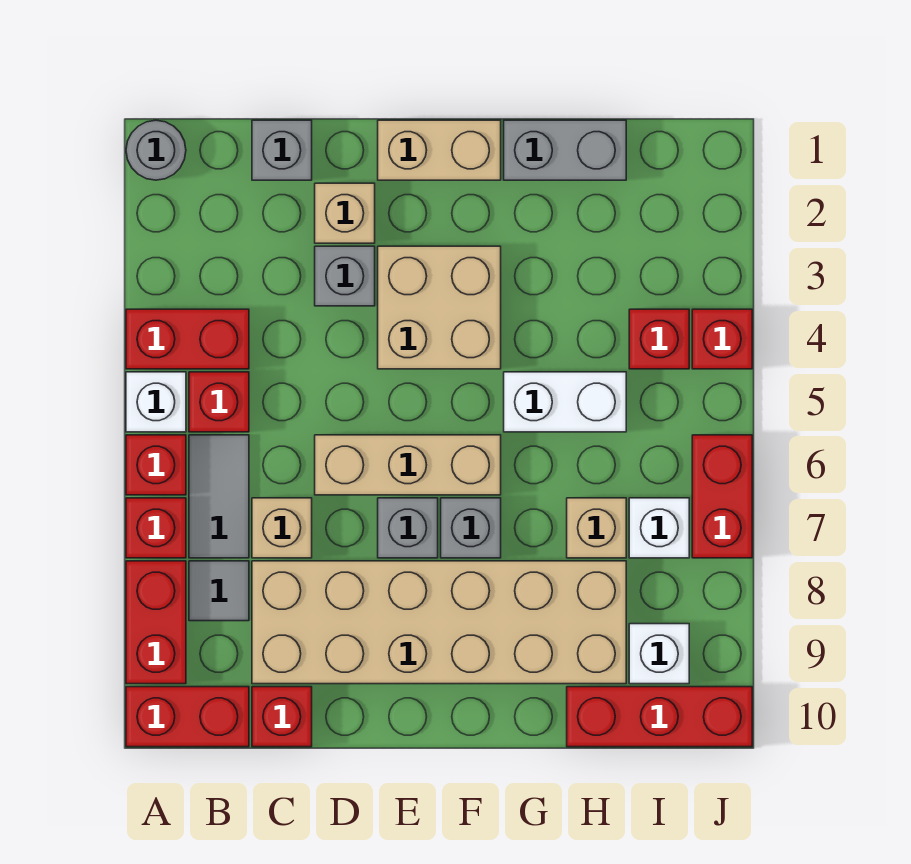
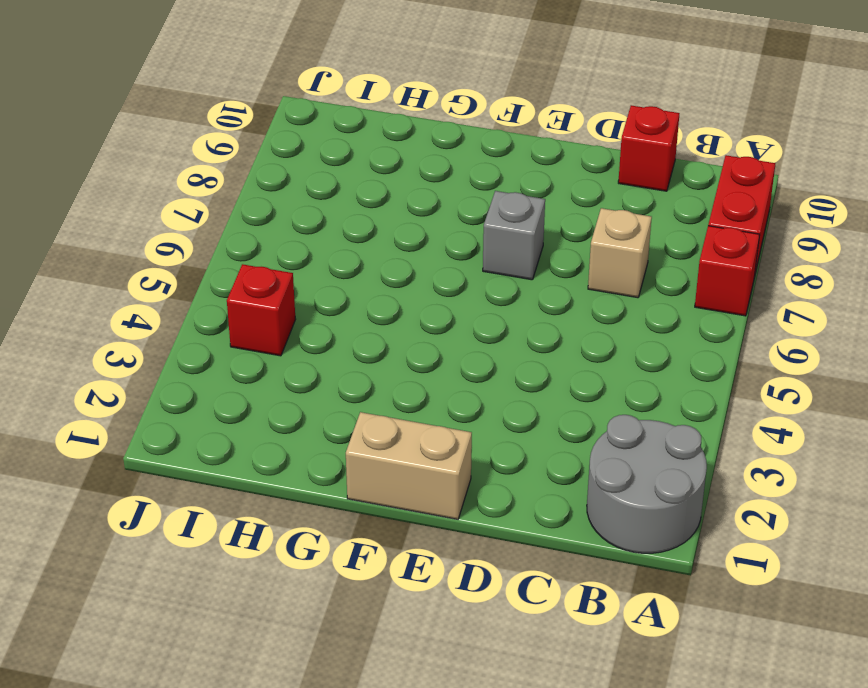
grey round brick A1:B2 level 1 -> grey round brick A1 level 1
none -> red brick A4:B4 level 1
none -> white brick A5 level 1
none -> red brick A6 level 1
none -> red brick A10:B10 level 1

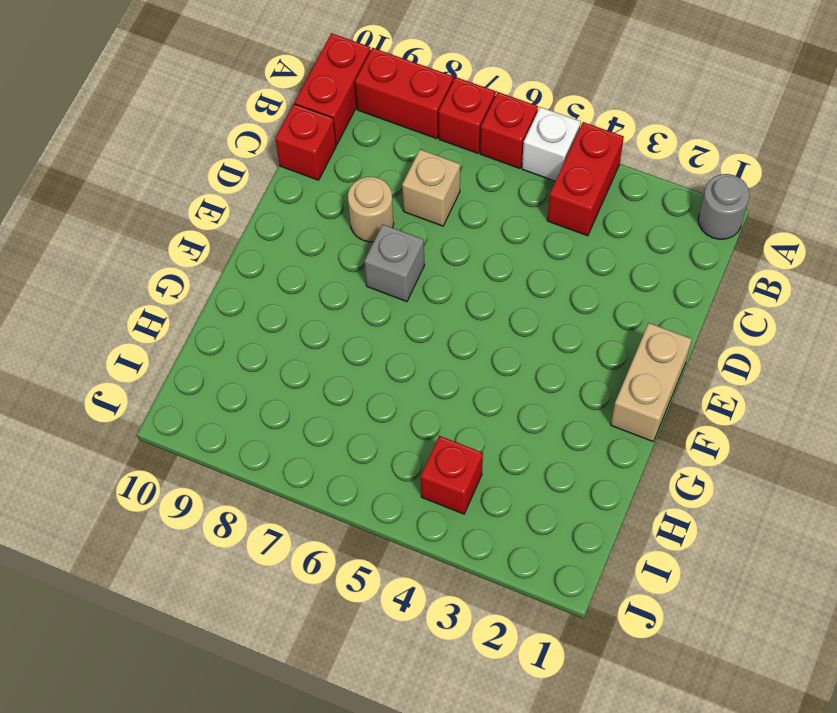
tan round brick D8 level 1 -> tan brick C8:H9 level 1
none -> red brick B5 level 1
none -> grey tile B6:B7 level 1
none -> grey tile B8 level 1
none -> grey brick C1 level 1

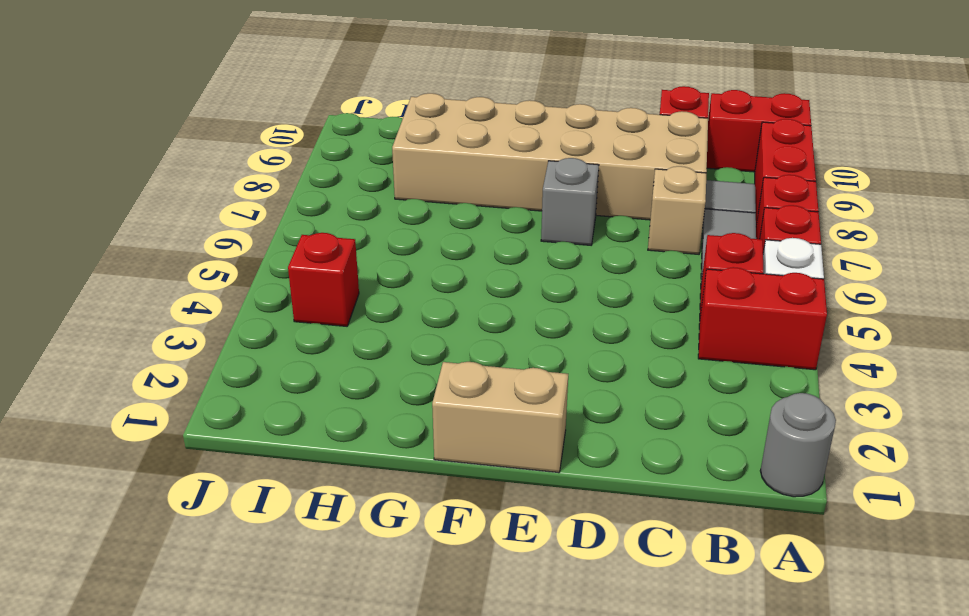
none -> grey brick C1 level 1
none -> tan brick D2 level 1
none -> grey brick D3 level 1
none -> tan brick D6:F6 level 1

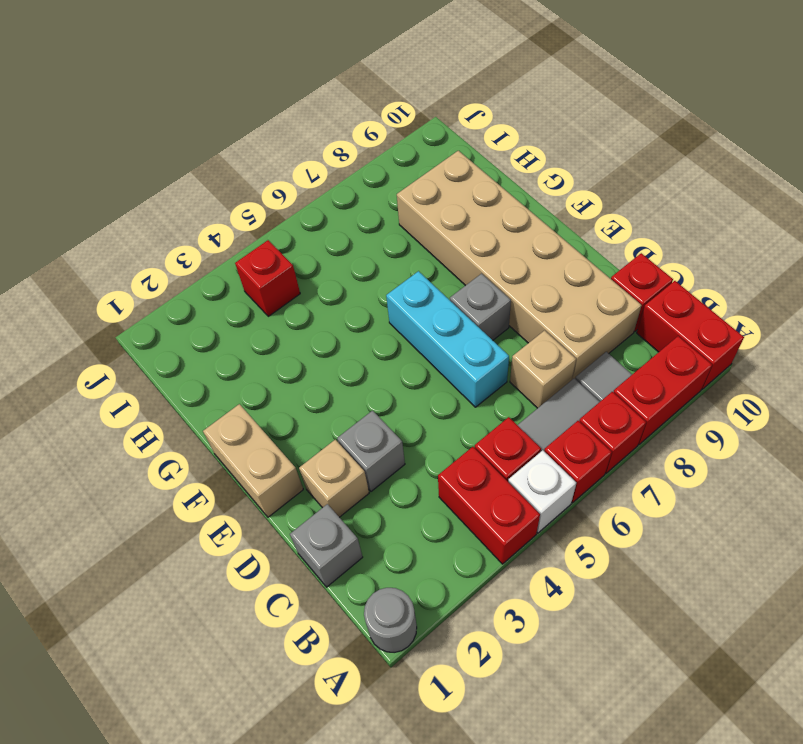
cyan brick D6:F6 level 1 -> tan brick D6:F6 level 1
none -> tan brick E3:F4 level 1
none -> grey brick F7 level 1
none -> grey brick G1:H1 level 1
none -> white brick G5:H5 level 1

